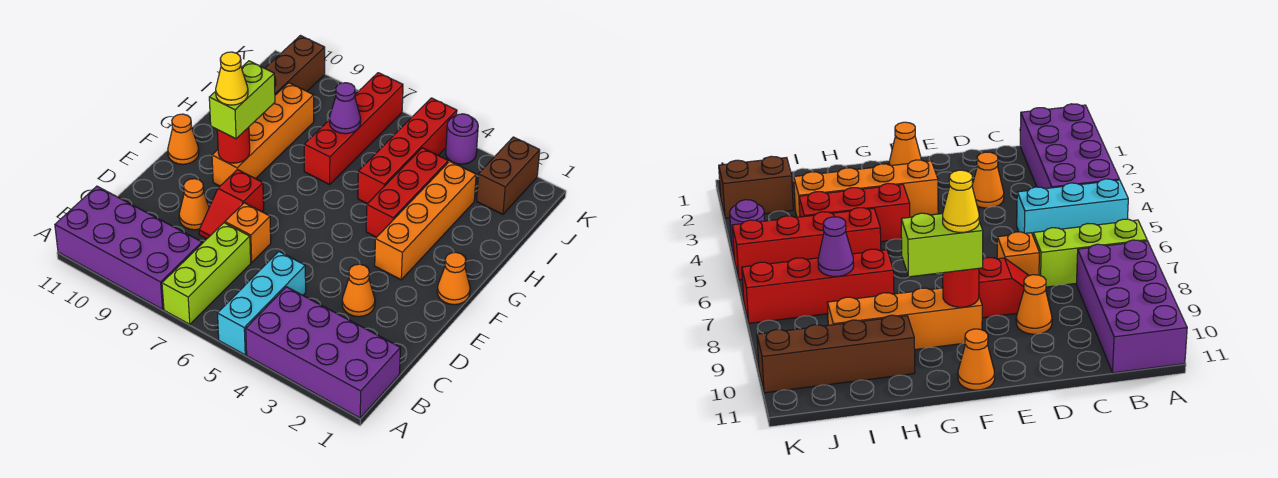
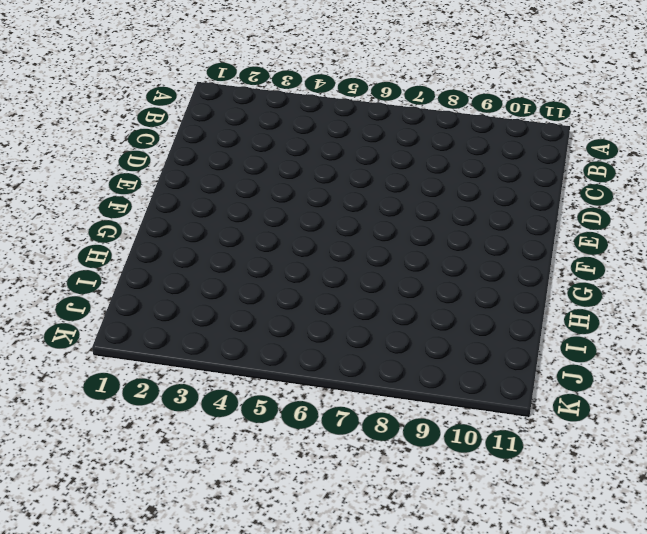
none -> purple brick A1:B4 level 1
none -> cyan brick A5:C5 level 1
none -> lime brick A7:C7 level 1

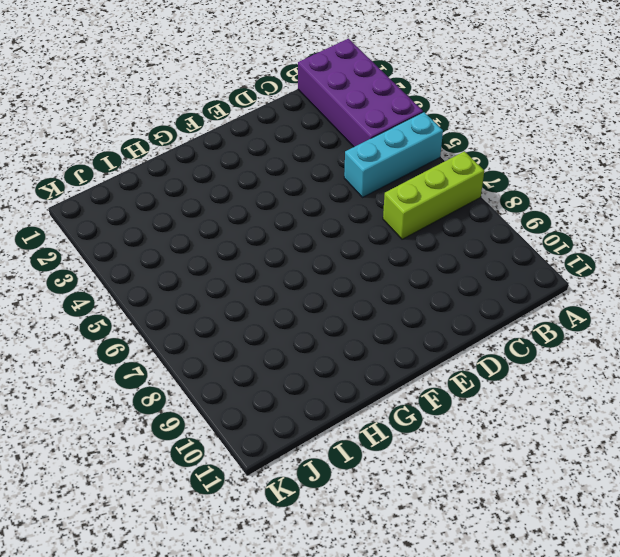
none -> purple brick A8:B11 level 1
none -> orange cone D3 level 1
none -> orange brick D7 level 1

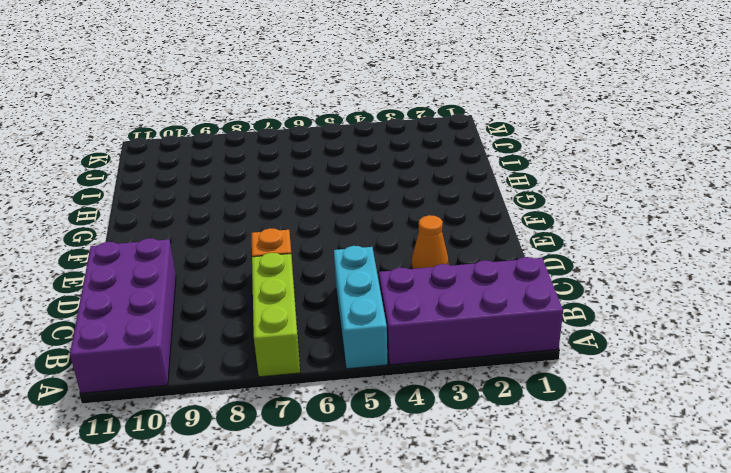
purple brick A10:D11 level 1 -> purple brick A8:B11 level 1
none -> red slope D8:E8 level 1 top E
none -> orange cone D9 level 1
none -> orange cone F1 level 1

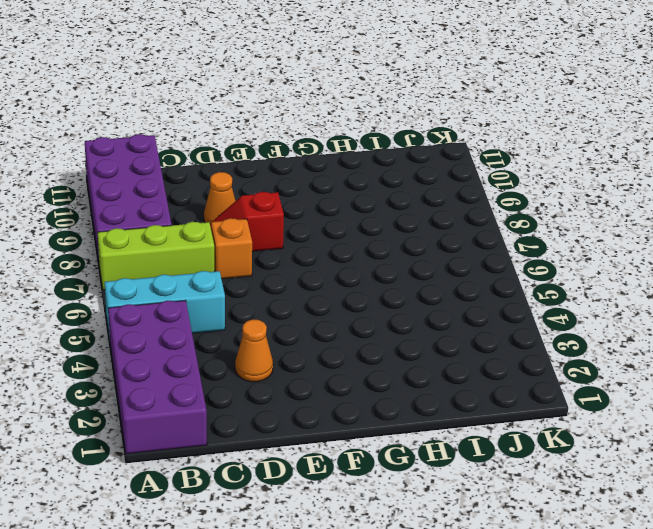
none -> orange cone F1 level 1
none -> orange brick F3:I3 level 1
none -> orange brick F9:I9 level 1

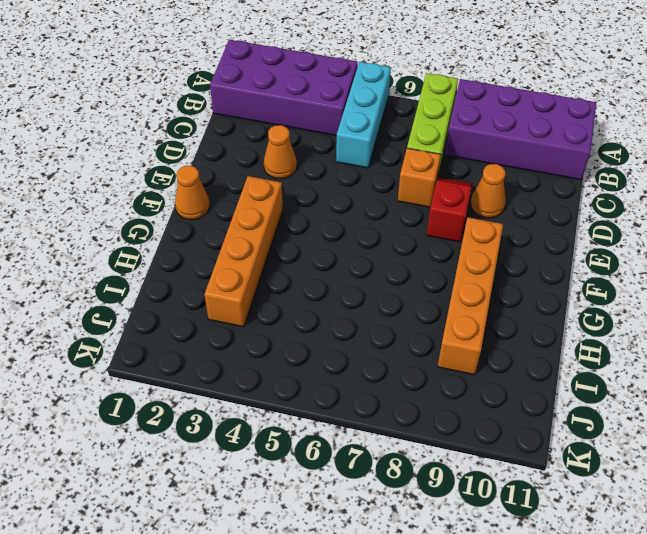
none -> orange cone F11 level 1
none -> red brick G4:I4 level 1
none -> red brick H5:K5 level 1

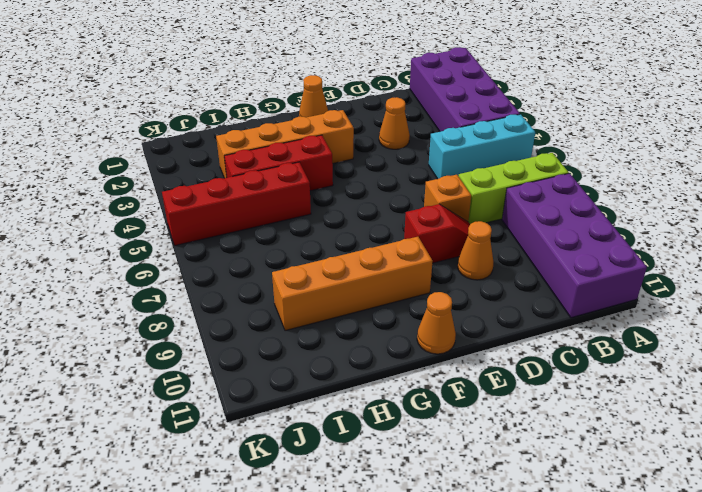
none -> red brick H7:K7 level 1
none -> brown brick H10:K10 level 1
none -> brown brick J2:K2 level 1

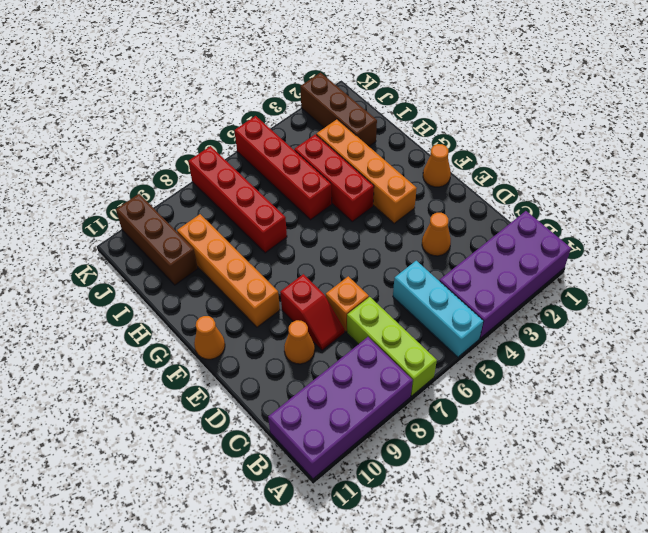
brown brick I2:K2 level 1 -> brown brick J2:K2 level 1
brown brick I10:K10 level 1 -> brown brick H10:K10 level 1
none -> purple round brick K4 level 1
none -> red round brick F9 level 2
none -> purple cone I7 level 2

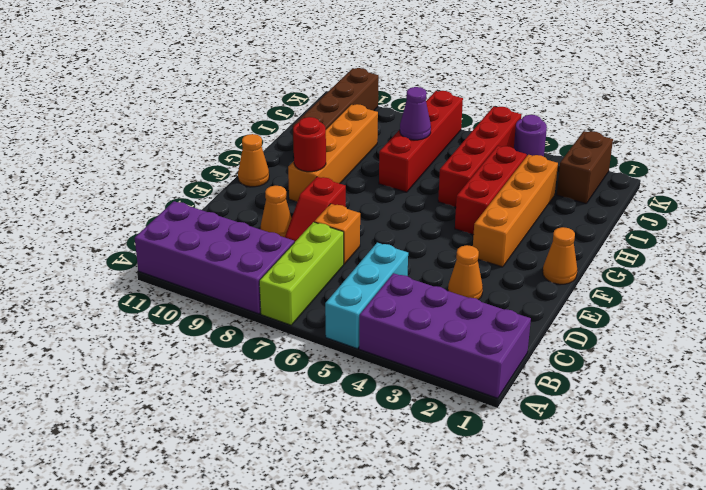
none -> lime brick F9:G9 level 3
none -> yellow cone F9 level 4

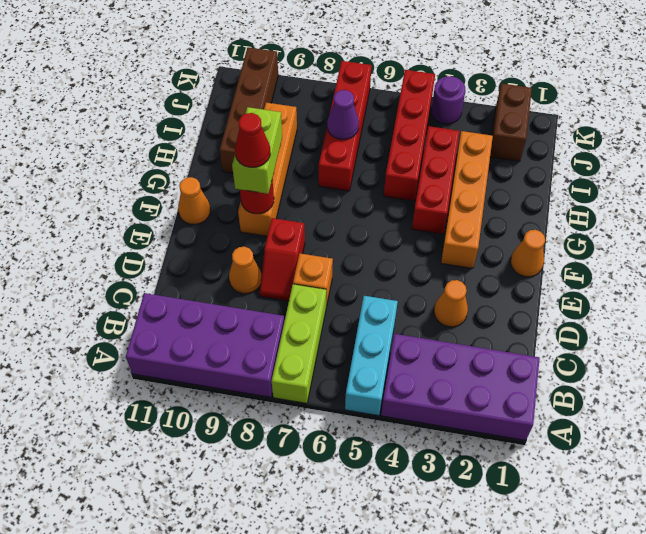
red cone F9 level 4 -> yellow cone F9 level 4

